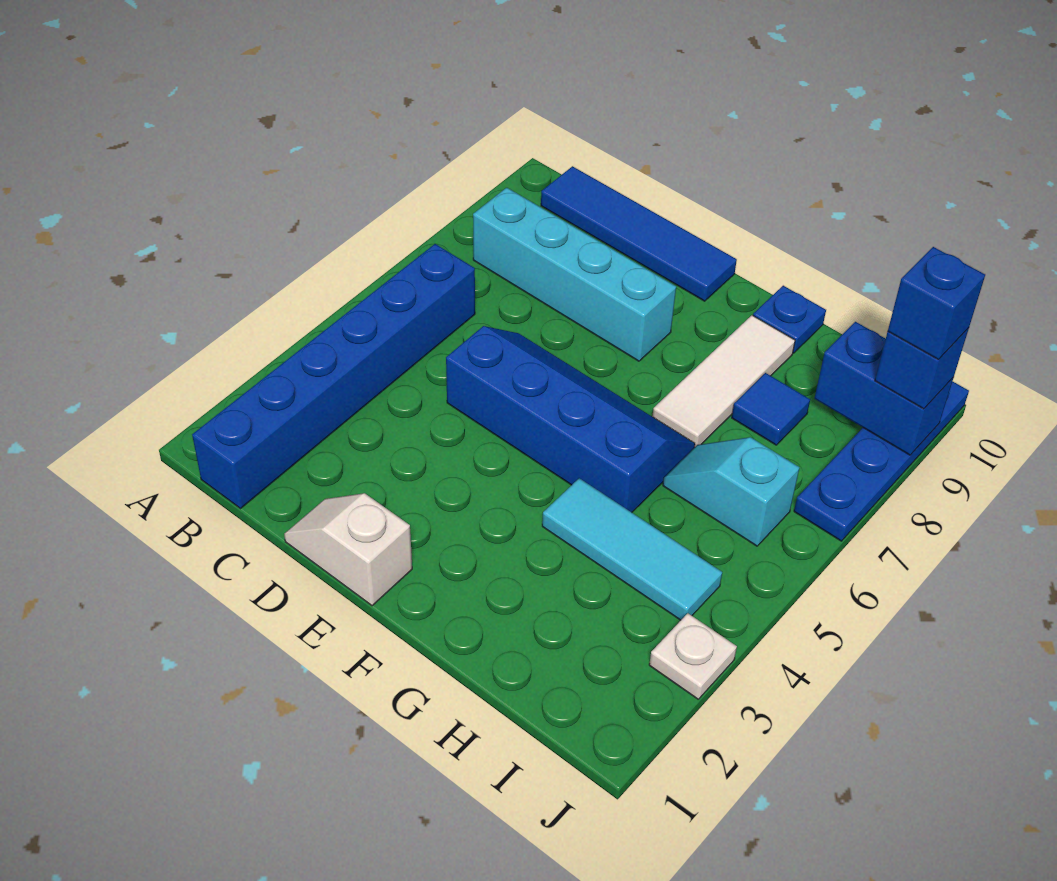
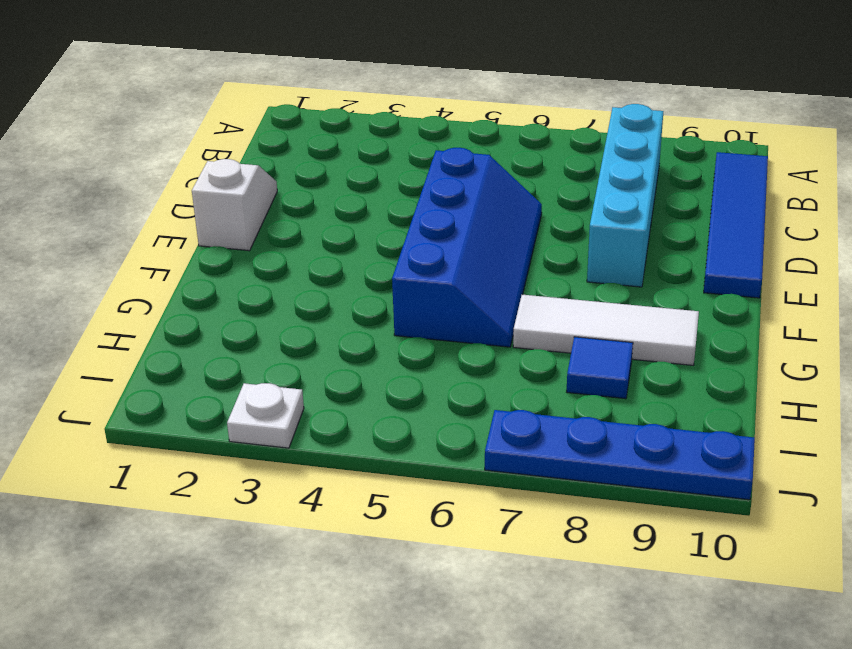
none -> blue brick B1:B6 level 1
none -> cyan tile G4:I4 level 1
none -> blue plate G10 level 1

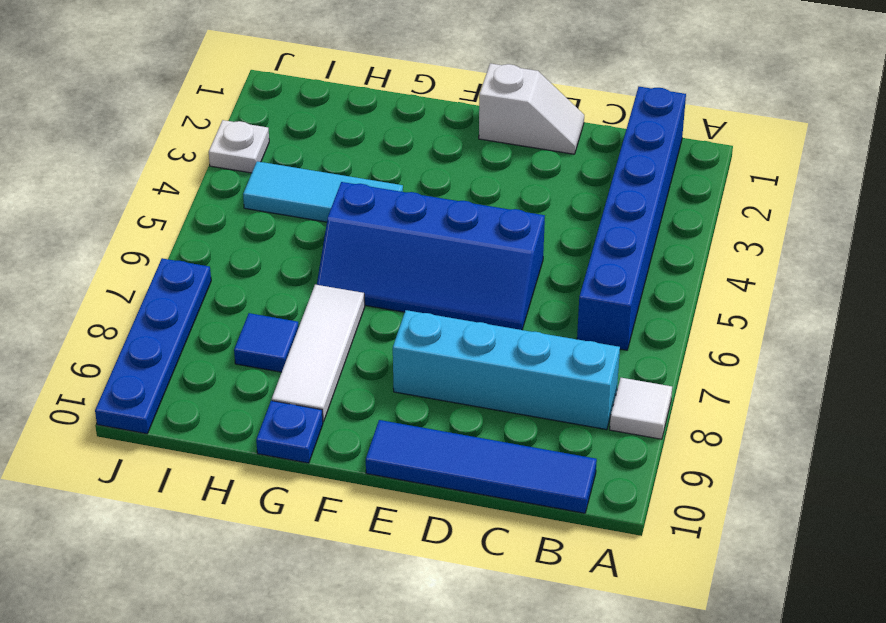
white tile A8 level 1 -> none
none -> cyan slope H6:I6 level 1 top I
none -> blue brick I9:J9 level 2
none -> blue brick J9 level 3

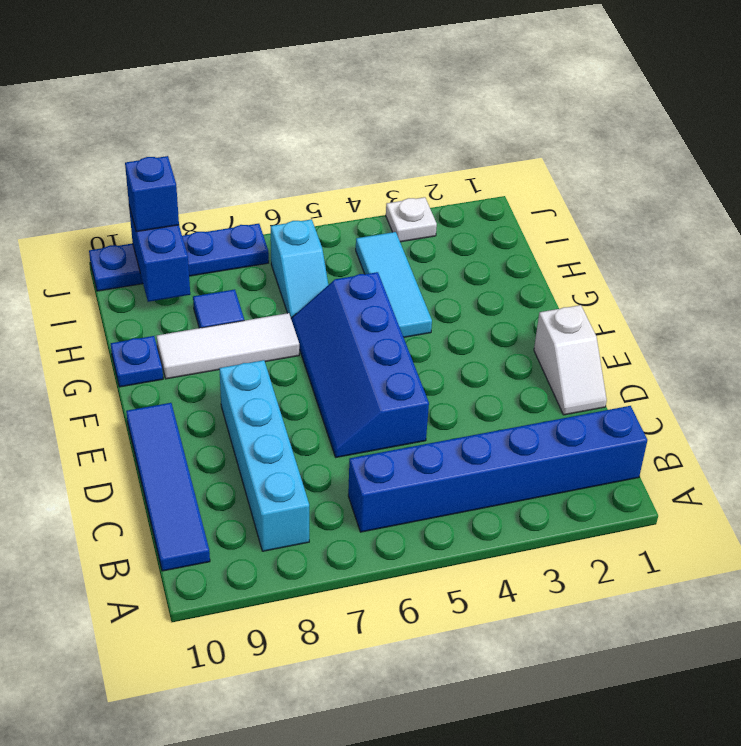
none -> blue brick J9 level 4

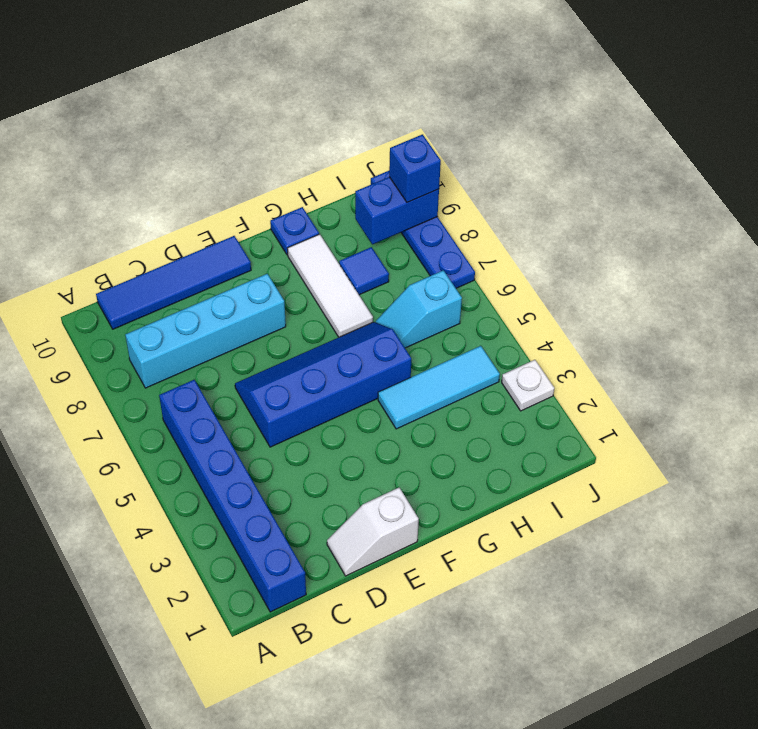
none -> blue brick J9 level 4

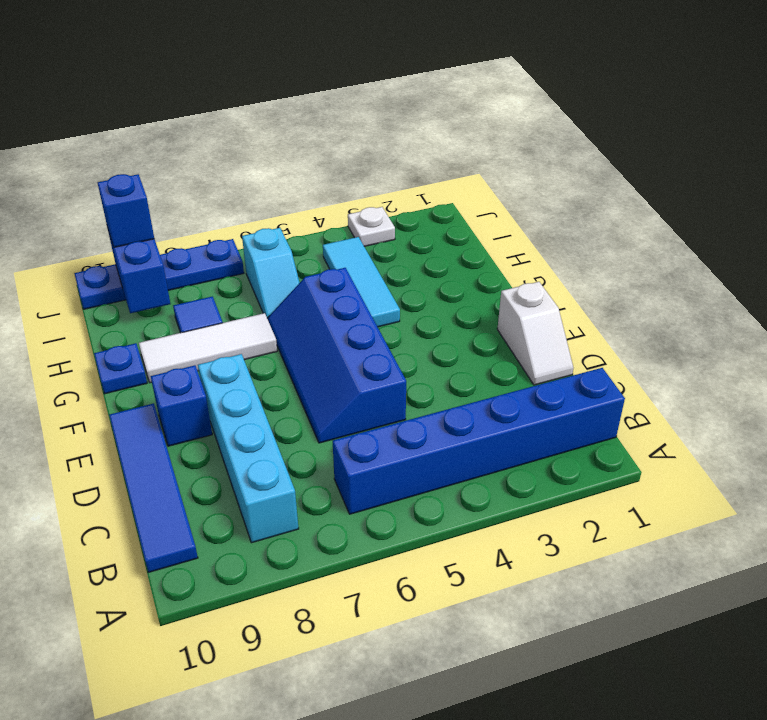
blue brick E9 level 1 -> blue brick J9 level 4

